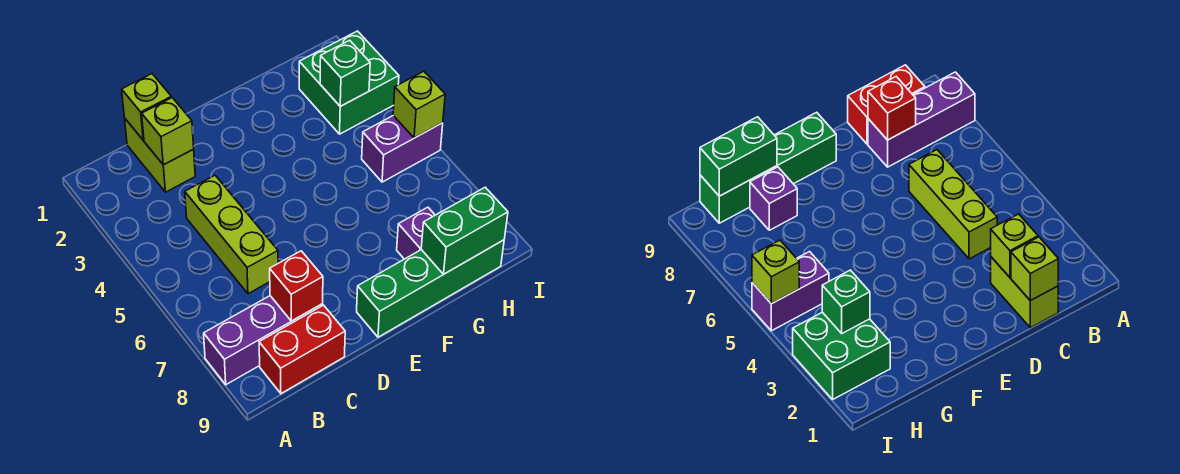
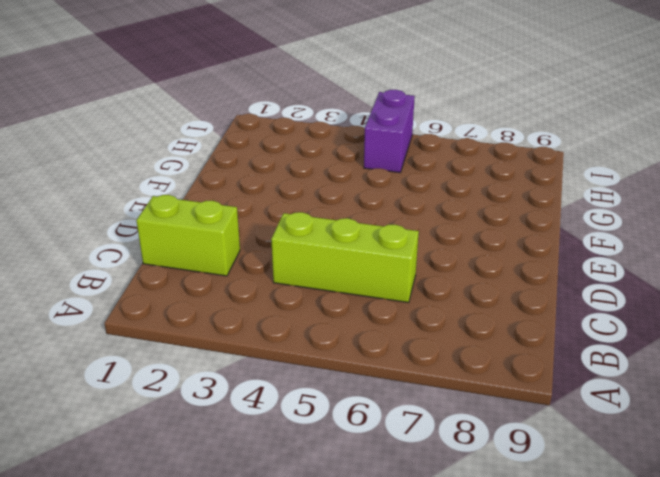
none -> purple brick A8:C8 level 1
none -> red brick B9:C9 level 1
none -> green brick E9:H9 level 1

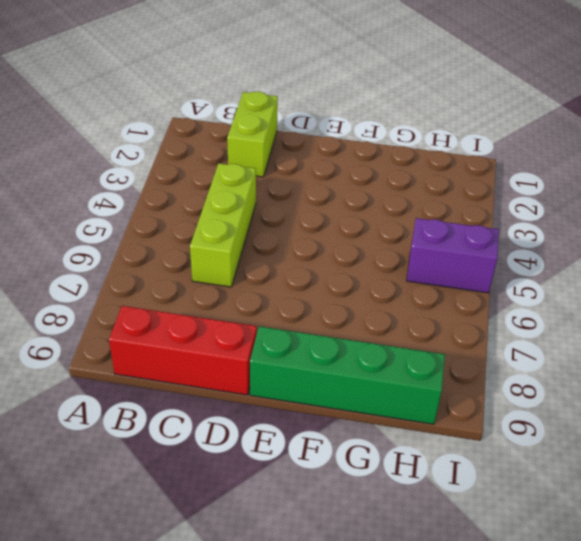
red brick B9:D9 level 1 -> red brick B9:C9 level 1
none -> purple brick A8:C8 level 1
none -> purple brick G8 level 1
none -> green brick H2:I3 level 1

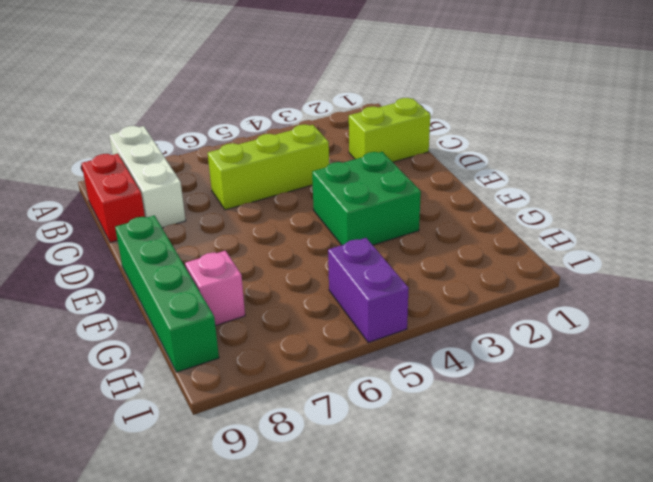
white brick A8:C8 level 1 -> purple brick A8:C8 level 1
green brick E3:F4 level 1 -> green brick H2:I3 level 1
pink brick G8 level 1 -> purple brick G8 level 1
none -> lime brick C1 level 2
none -> lime brick C2 level 2
none -> red brick C8 level 2

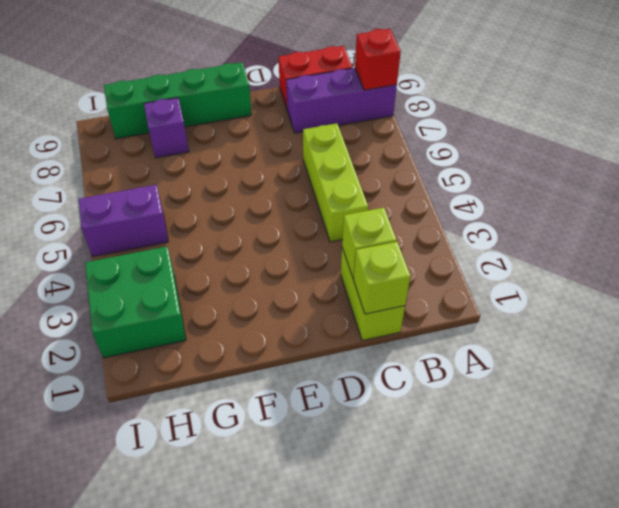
red brick A8 level 2 -> red brick C8 level 2
none -> green brick G9:H9 level 2
none -> green brick H3 level 2
none -> lime brick I5 level 2

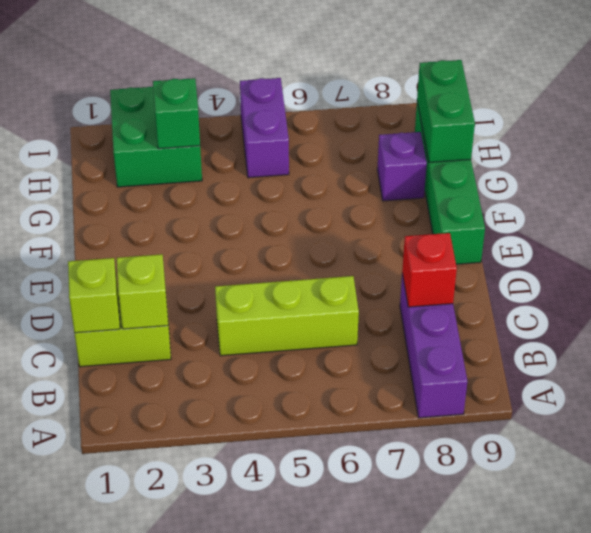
none -> red brick B9:C9 level 1
none -> lime brick I5 level 2

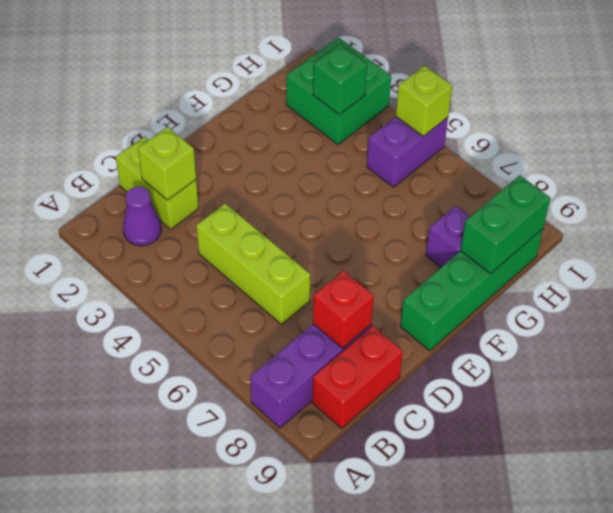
purple cone B2 level 1 -> none
none -> lime brick C1 level 2

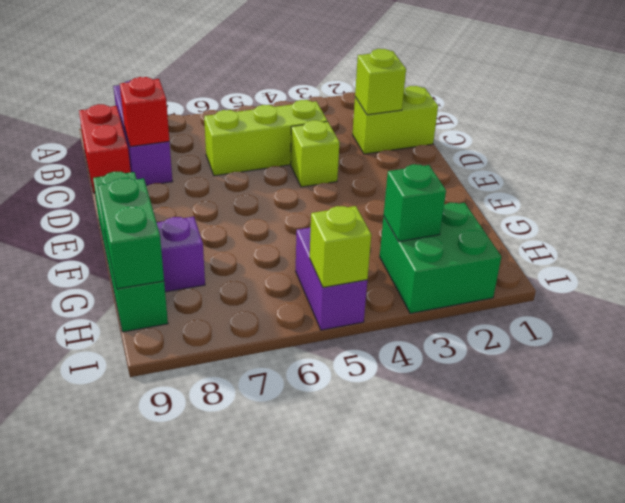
lime brick D4 level 1 -> lime brick C1 level 2

